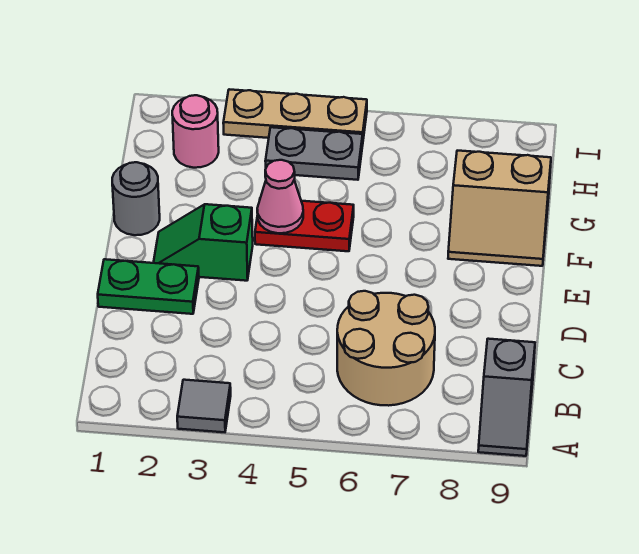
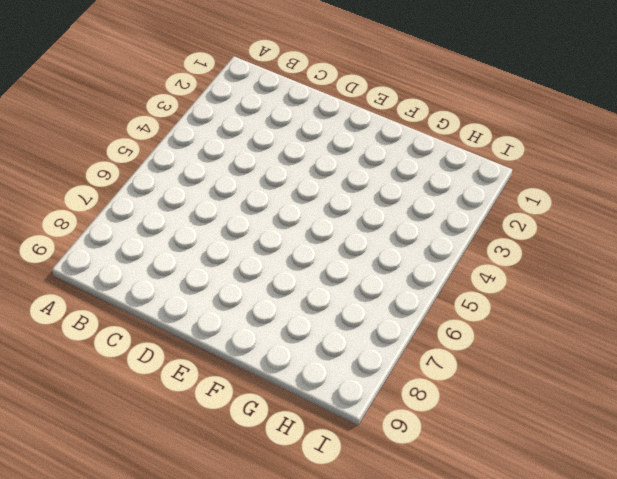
none -> grey tile A3 level 1
none -> grey slope A9:B9 level 1 top B
none -> tan round brick B6:C7 level 1

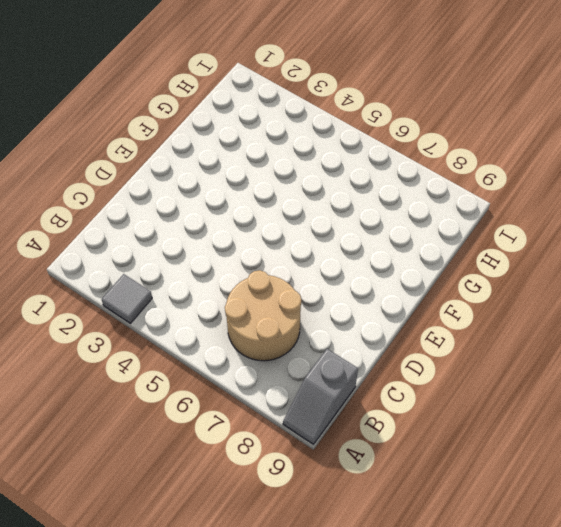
none -> green plate D1:D2 level 1
none -> green slope E2:E3 level 1 top 3
none -> grey round brick F1 level 1

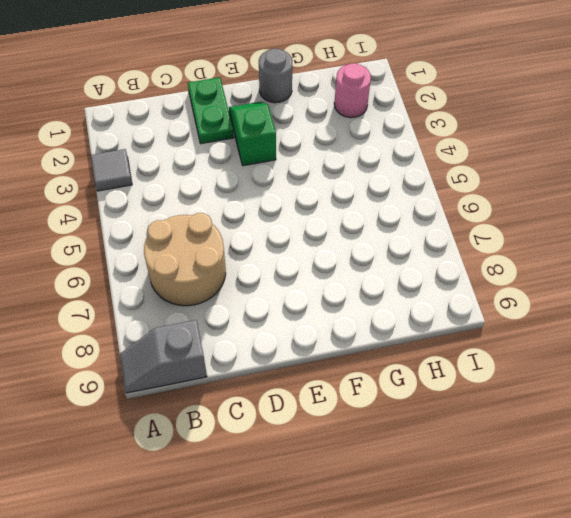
none -> red plate F4:F5 level 1
none -> tan slope F8:G9 level 1 top G
none -> grey plate H4:H5 level 1

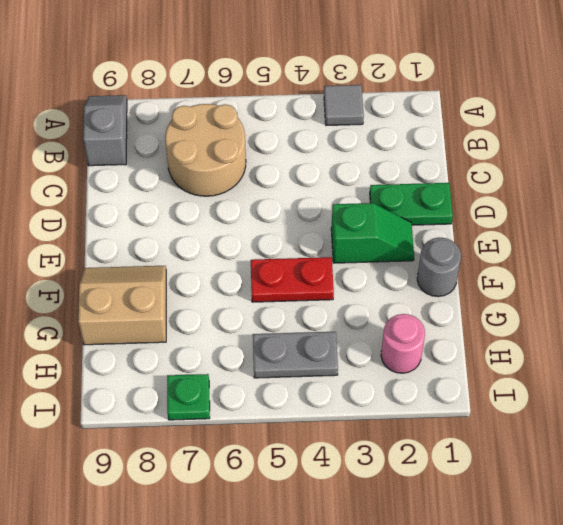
green plate I7 level 1 -> none
none -> tan plate I3:I5 level 1
none -> pink cone F4 level 2

